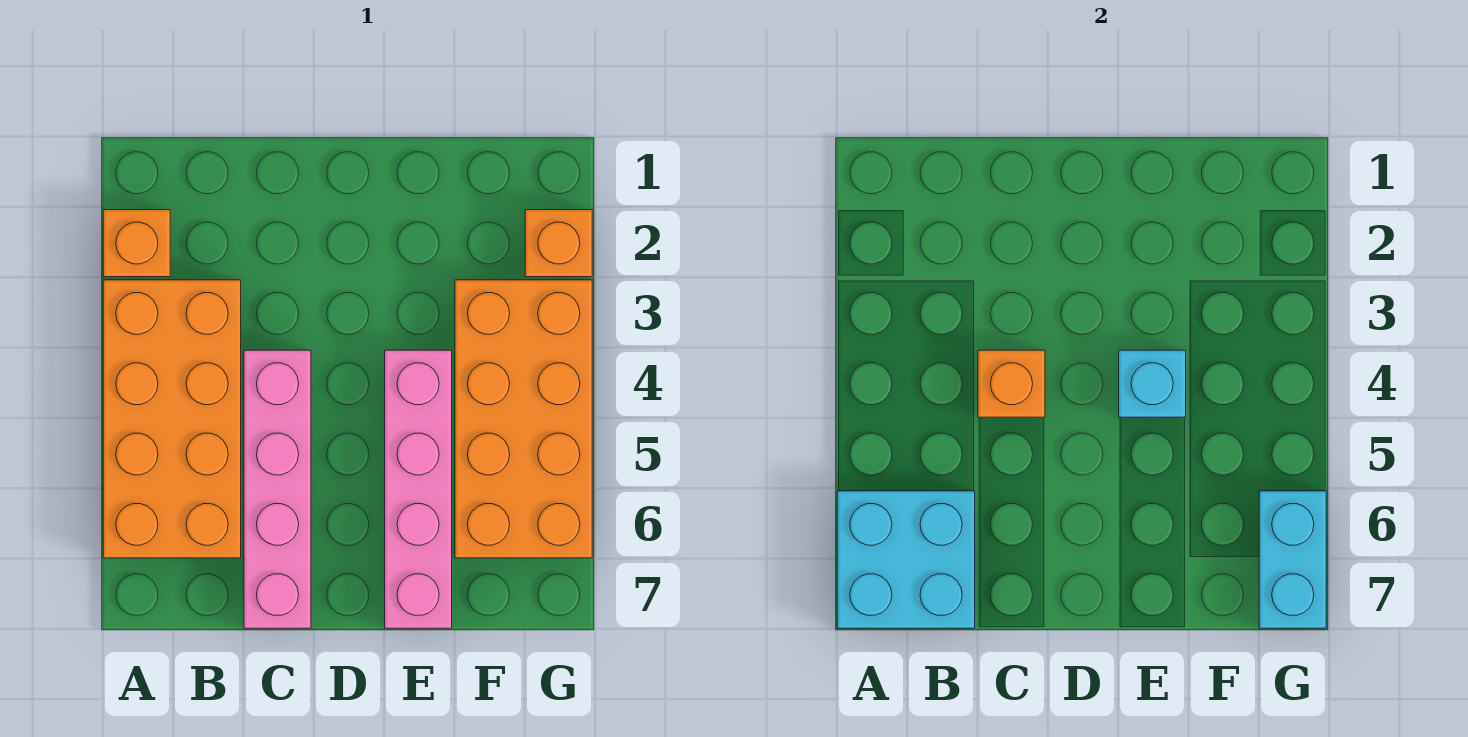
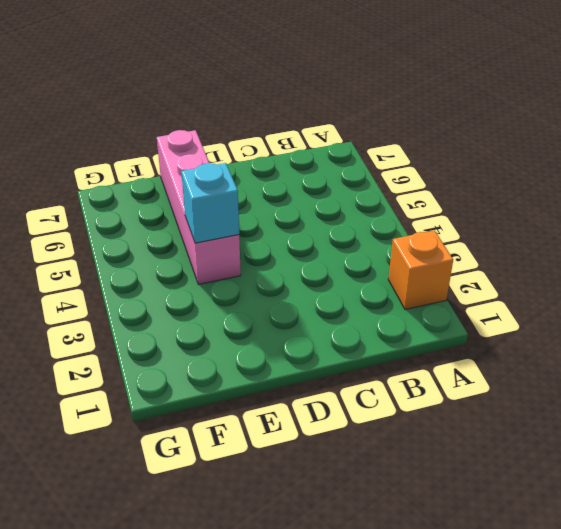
none -> orange brick A3:B6 level 1
none -> pink brick C4:C7 level 1

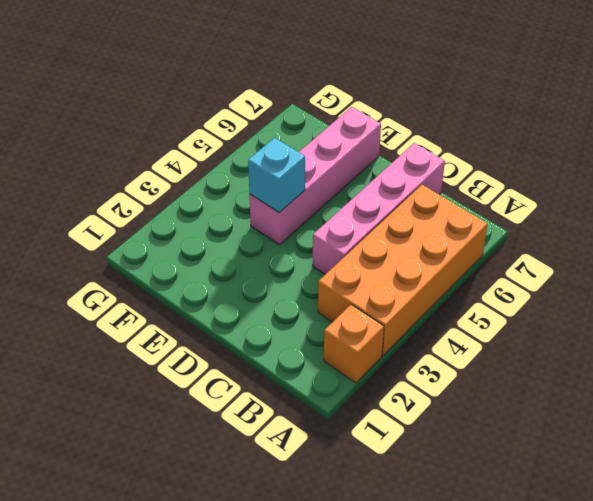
none -> orange brick F3:G6 level 1
none -> orange brick G2 level 1

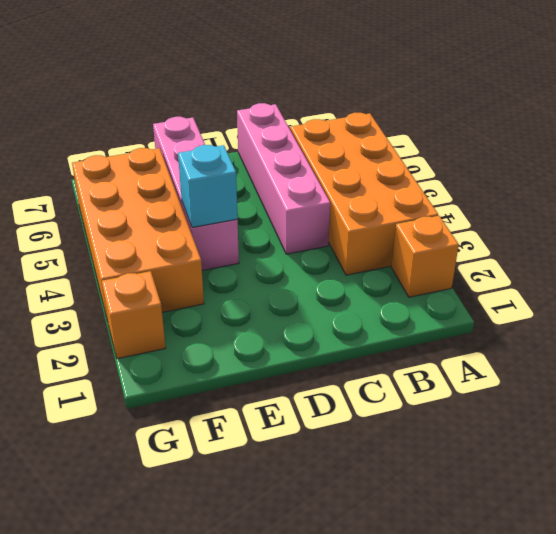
none -> cyan brick A6:B7 level 2
none -> orange brick C4 level 2

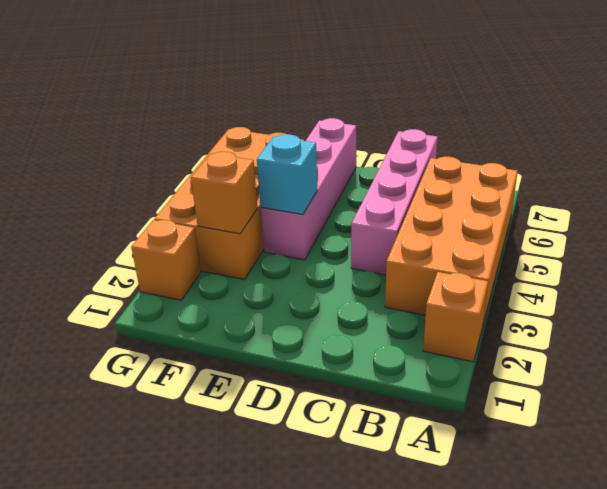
orange brick F3 level 2 -> orange brick C4 level 2
none -> cyan brick A6:B7 level 2
none -> cyan brick G6:G7 level 2

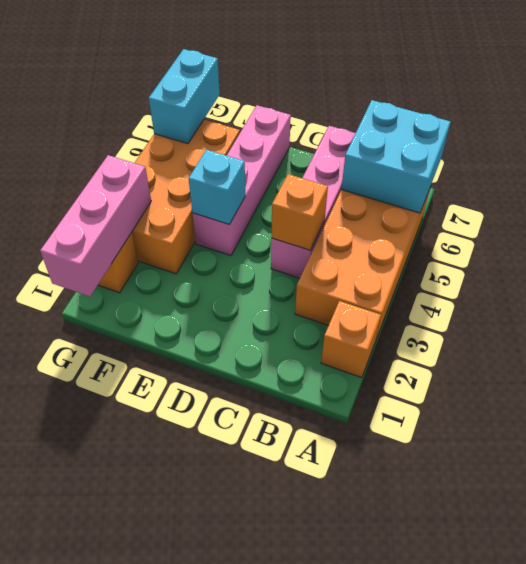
pink brick G1:G3 level 2 -> none

